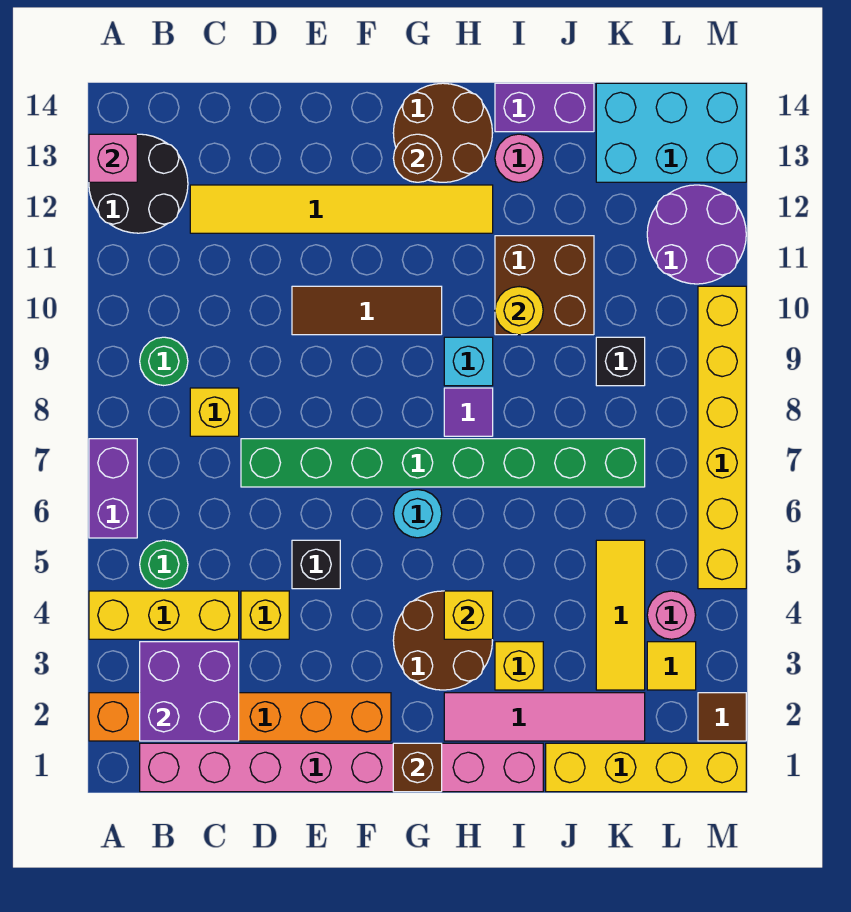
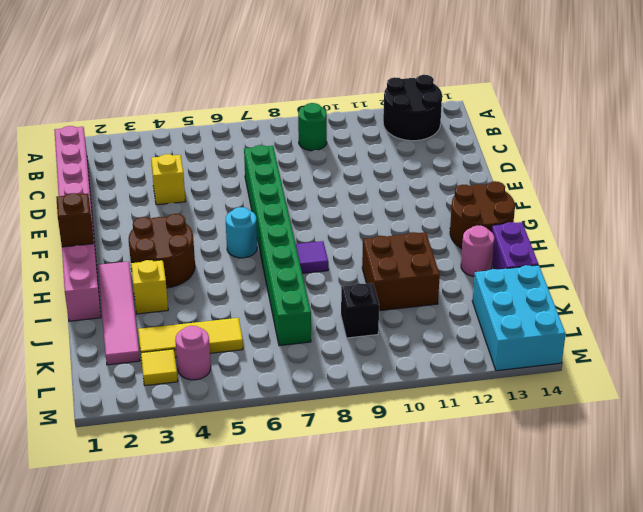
none -> orange brick A2:F2 level 1
none -> yellow brick A4:C4 level 1
none -> purple brick A6:A7 level 1
none -> green round brick B5 level 1

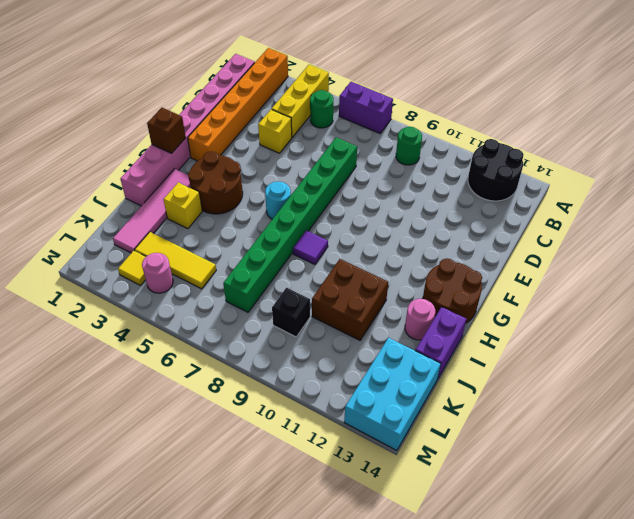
none -> yellow brick C8 level 1
none -> yellow tile C12:H12 level 1
none -> black brick E5 level 1
none -> brown tile E10:G10 level 1

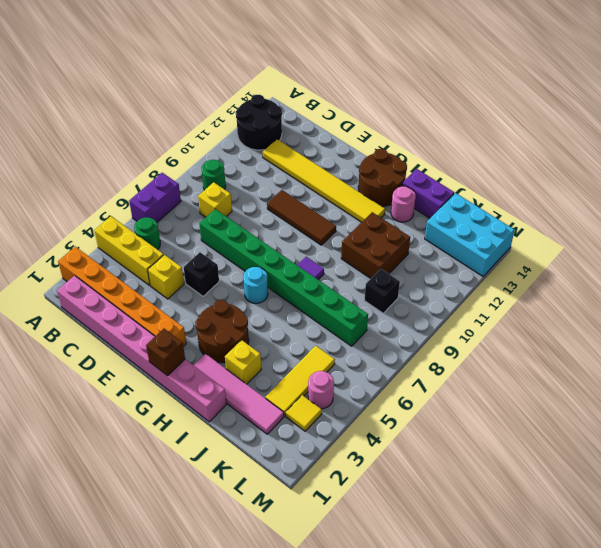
none -> cyan brick H9 level 1
none -> yellow brick J1:M1 level 1
none -> purple round brick L11:M12 level 1
none -> brown tile M2 level 1

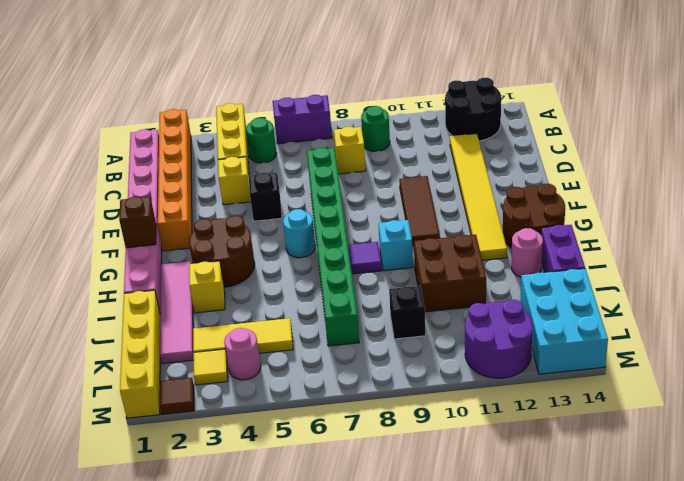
none -> yellow brick M5:M10 level 1
none -> pink brick A13 level 2
none -> purple brick B2:C3 level 2
none -> brown round brick G13 level 2

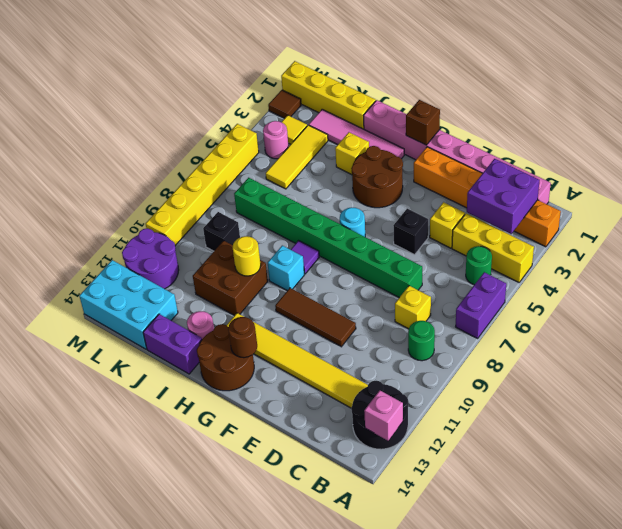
none -> yellow brick H4 level 2

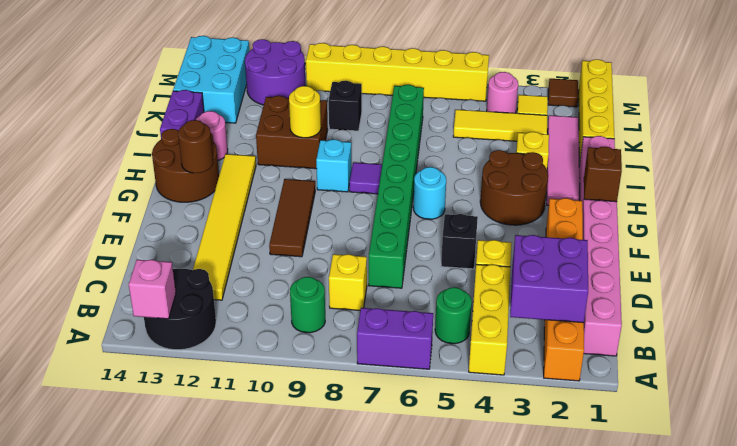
none -> yellow brick H4 level 2

